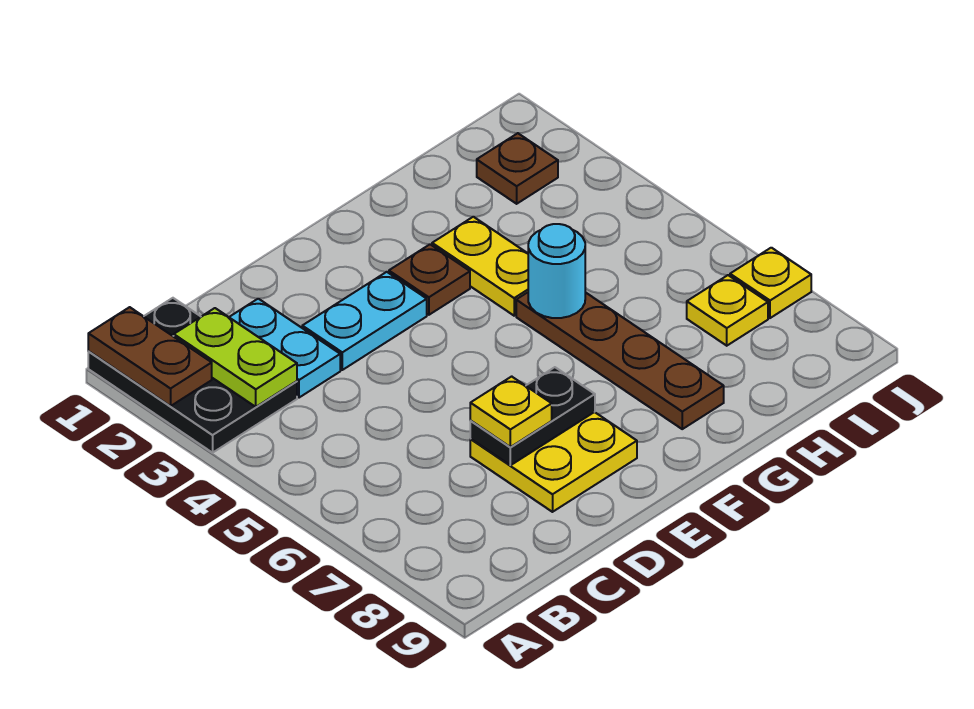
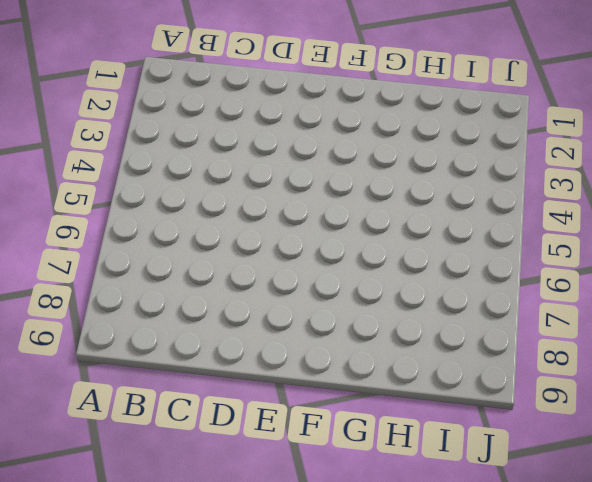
none -> black plate A1:B3 level 1
none -> cyan plate C2:C3 level 1
none -> cyan plate D3:E3 level 1

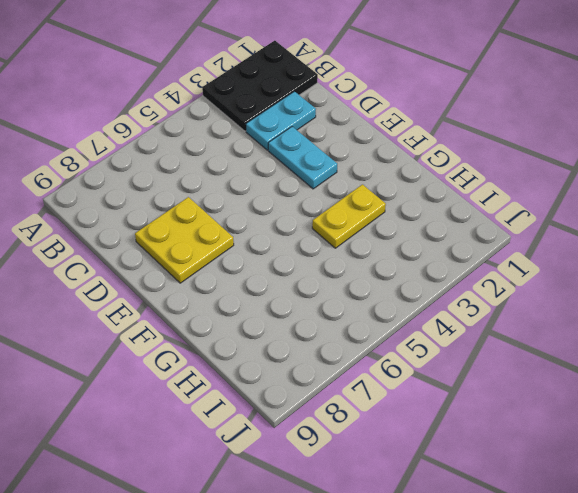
none -> brown plate F3 level 1
none -> brown plate G5:G8 level 1
none -> brown plate I2 level 1

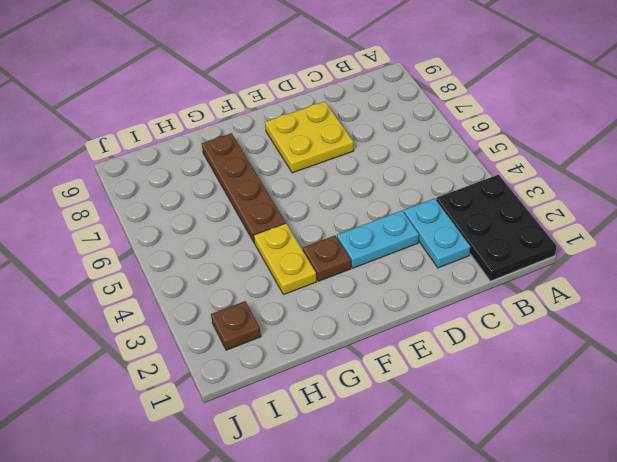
none -> yellow plate I7 level 1
none -> yellow plate J7 level 1
none -> brown plate A1:A2 level 2

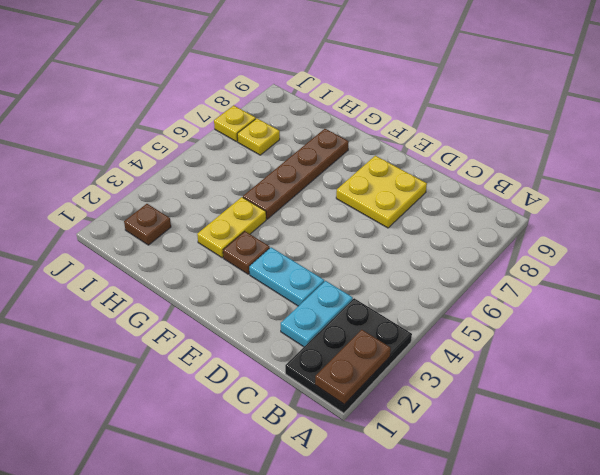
none -> lime plate B2:B3 level 2
none -> black plate D7:E7 level 2
none -> cyan round brick G5 level 2

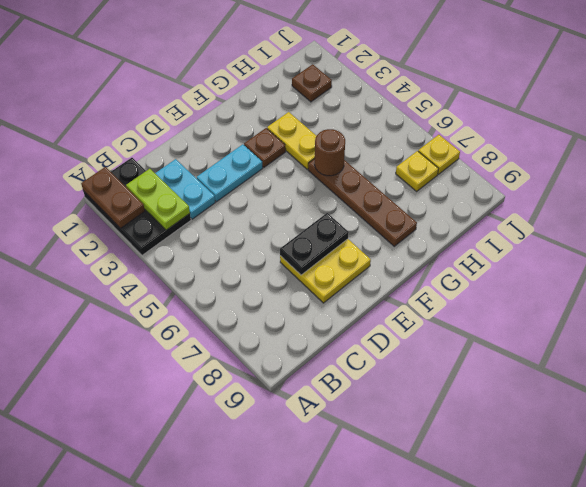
brown round brick G5 level 2 -> cyan round brick G5 level 2
none -> yellow plate D7 level 3

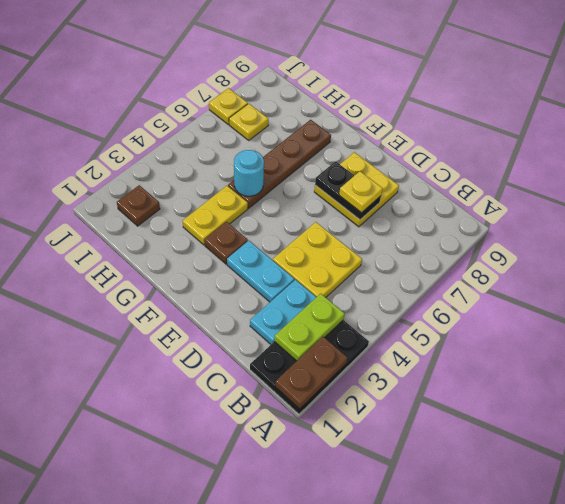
yellow plate C4:D5 level 1 -> none

